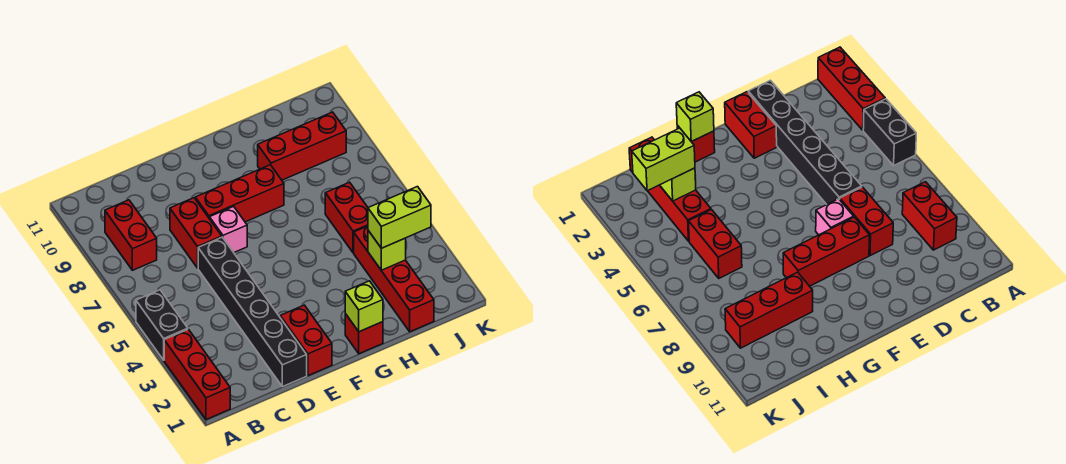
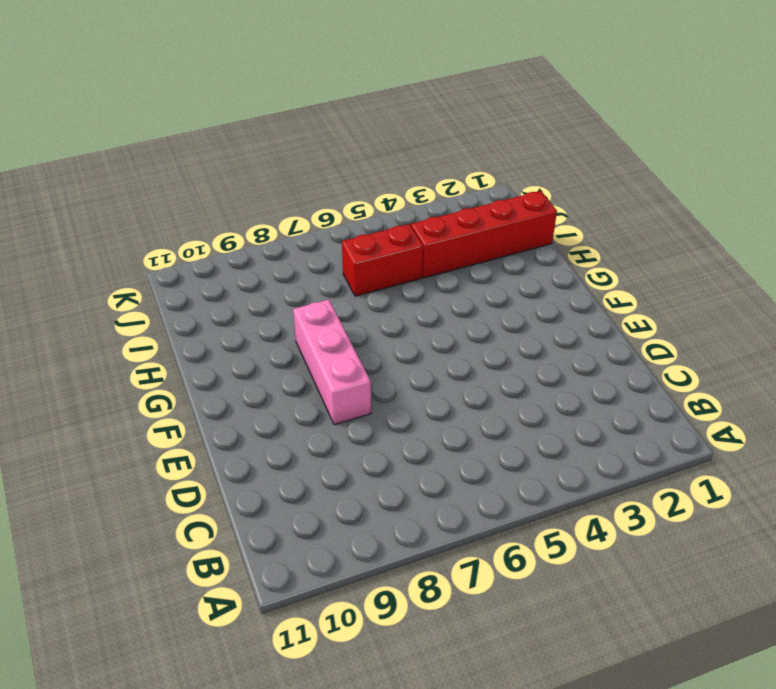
pink brick E8:G8 level 1 -> red brick E8:G8 level 1
none -> red brick A1:A3 level 1
none -> black brick A4:A5 level 1
none -> red brick B8:B9 level 1

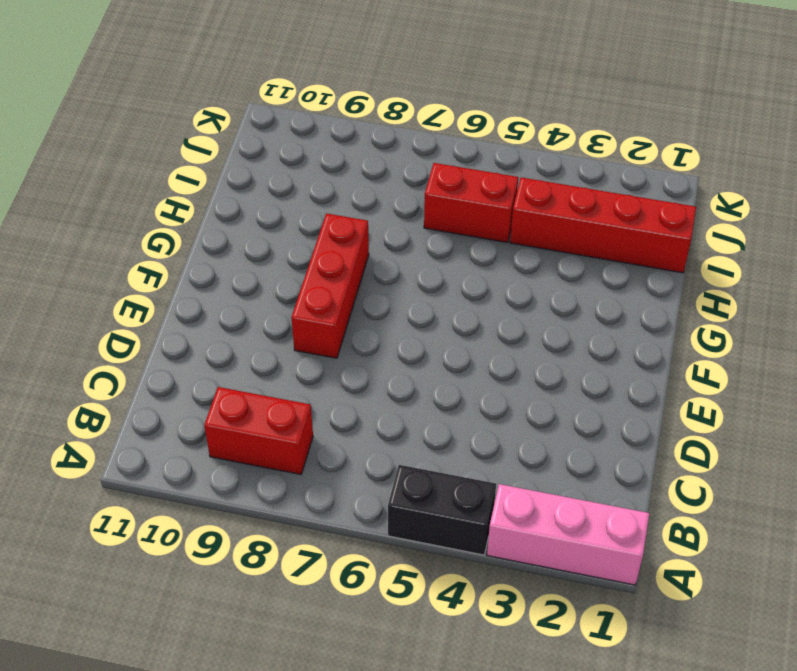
pink brick A1:A3 level 1 -> red brick A1:A3 level 1
none -> black brick D1:D6 level 1
none -> red brick D7:D8 level 1
none -> red brick E1:E2 level 1

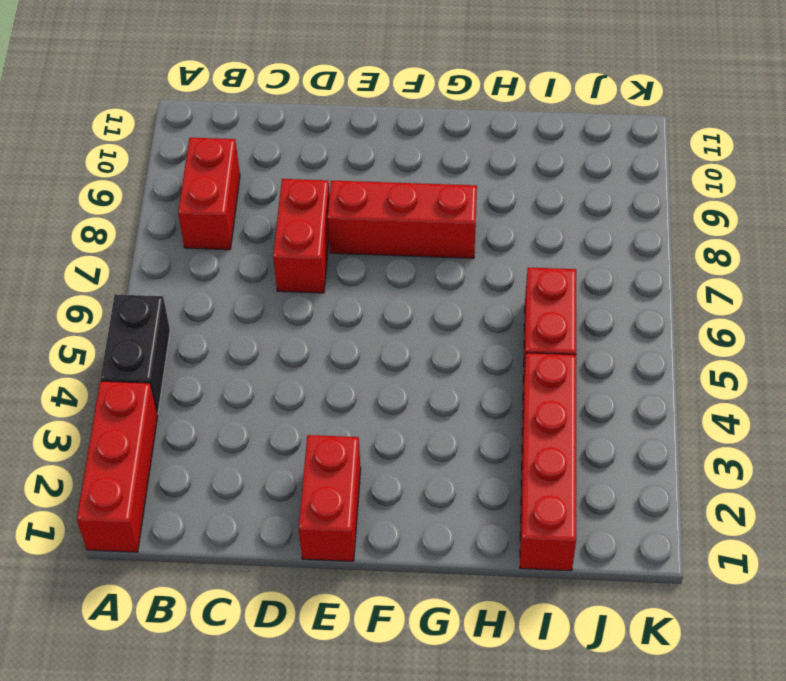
none -> black brick D1:D6 level 1
none -> pink brick E7 level 1
none -> red brick G1 level 1

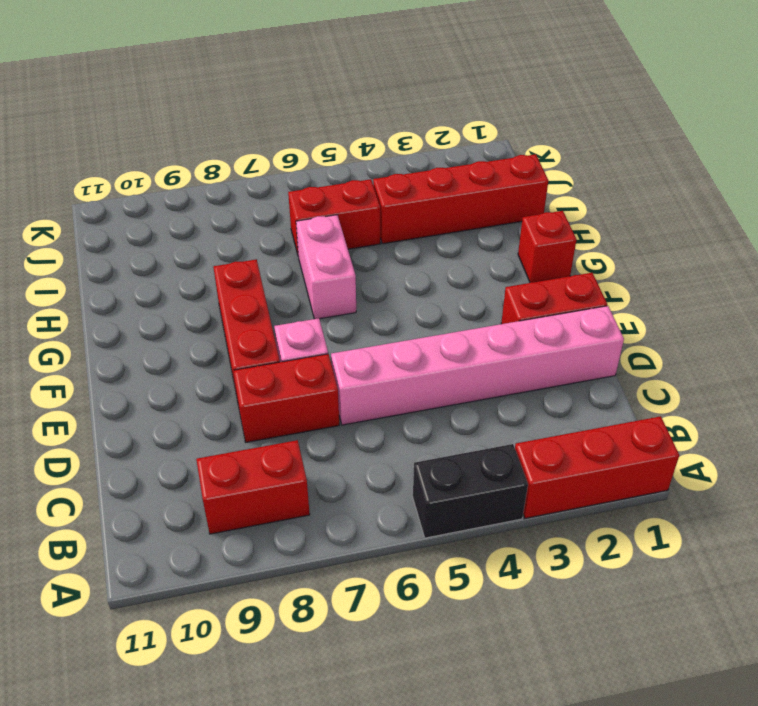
pink brick D1:D6 level 1 -> black brick D1:D6 level 1
pink brick G6:H6 level 1 -> none
none -> red brick H9:J9 level 1
none -> lime brick G1 level 2
none -> lime brick I3 level 2

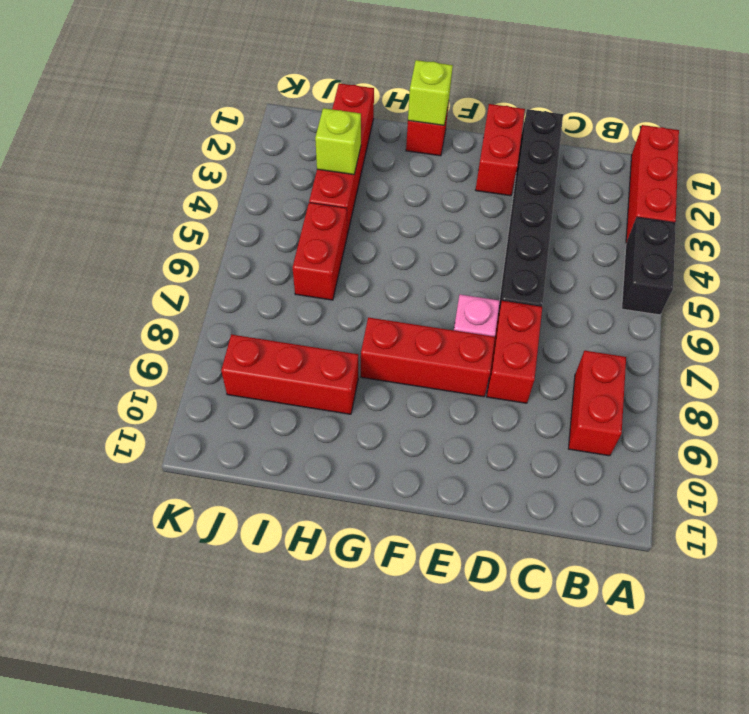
none -> lime brick I3:J3 level 3

